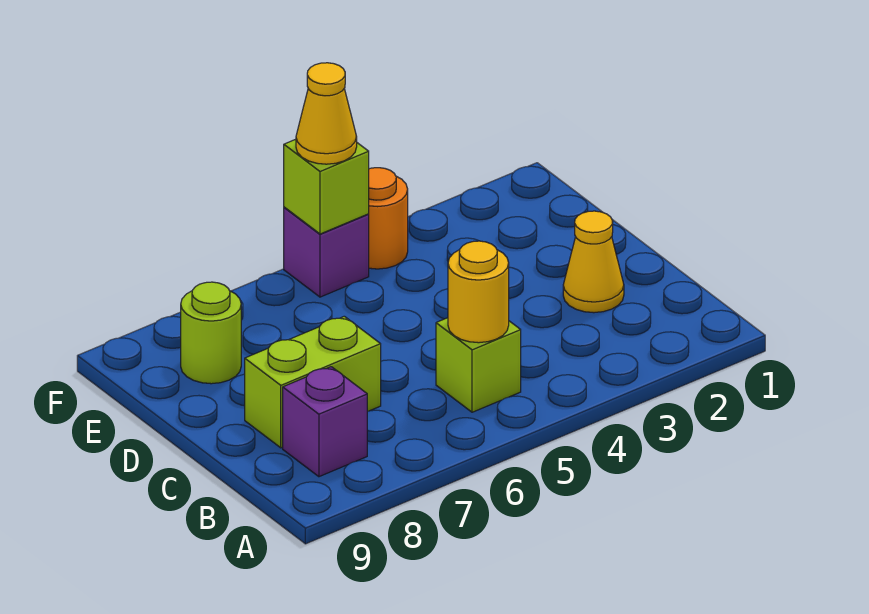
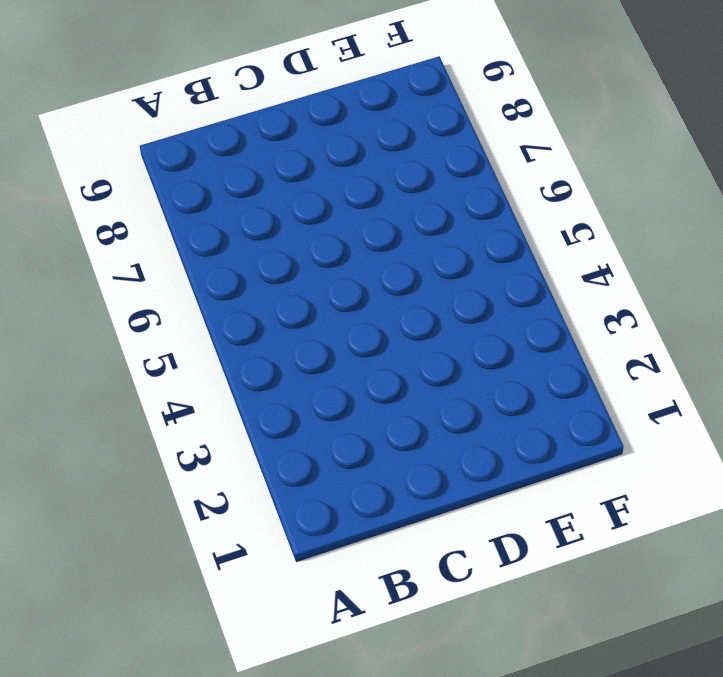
none -> lime brick B5 level 1
none -> purple brick B8 level 1

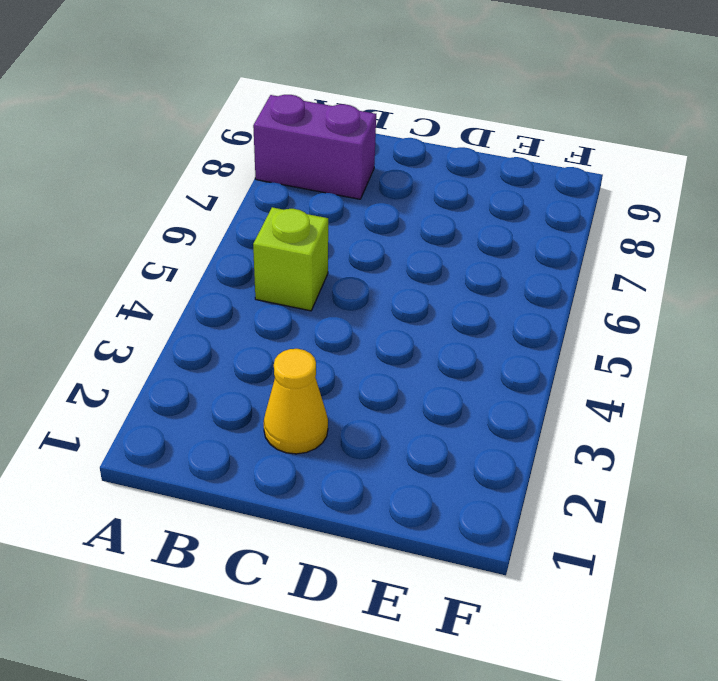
purple brick A8:B8 level 1 -> purple brick B8 level 1
none -> lime brick C7:C8 level 1
none -> lime round brick E8 level 1

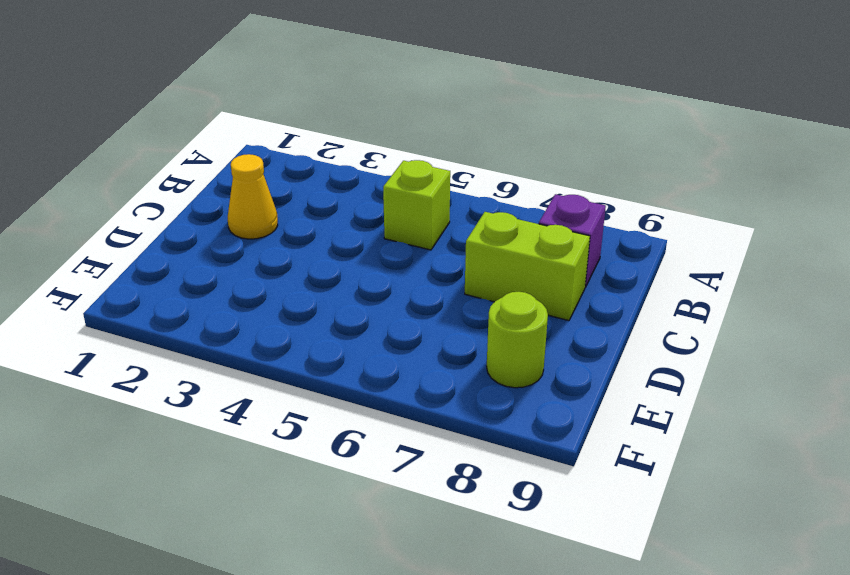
none -> orange round brick F4 level 1
none -> purple brick F5 level 1

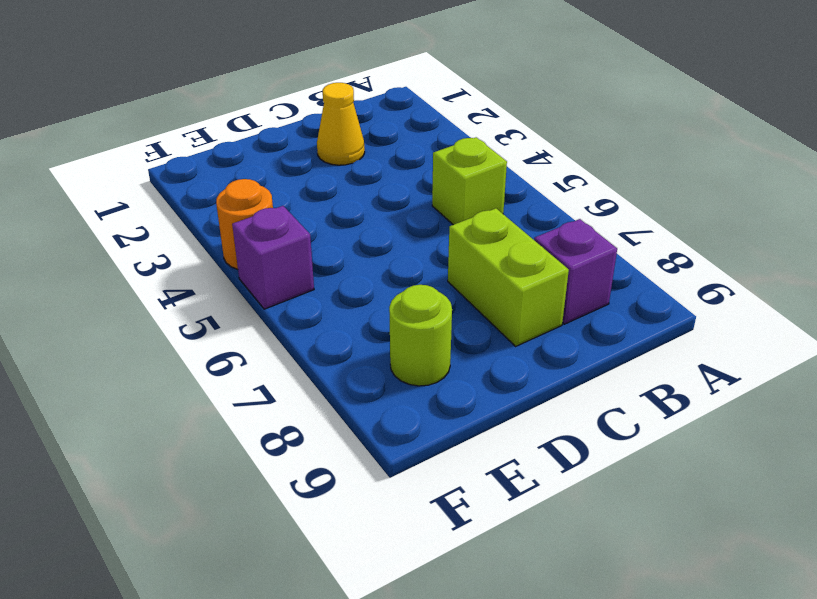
none -> yellow round brick B5 level 2
none -> lime brick F5 level 2

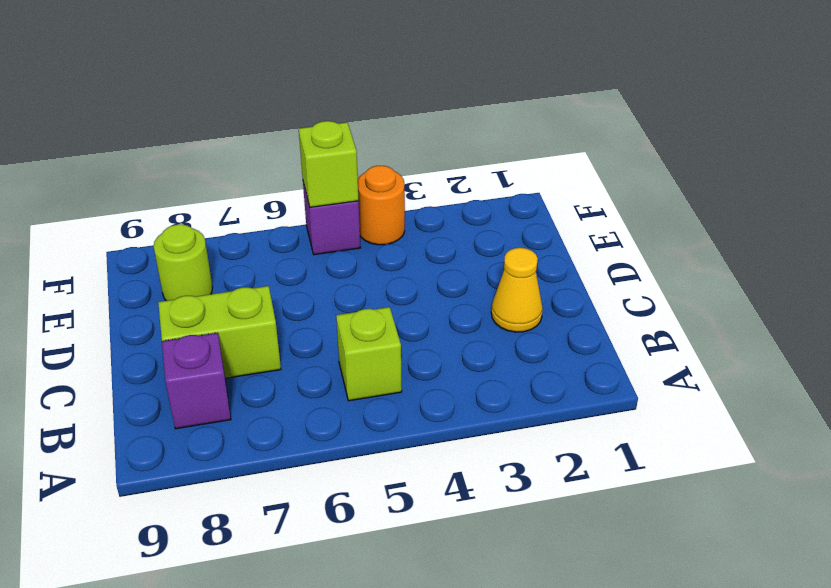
none -> yellow round brick B5 level 2
none -> yellow cone F5 level 3

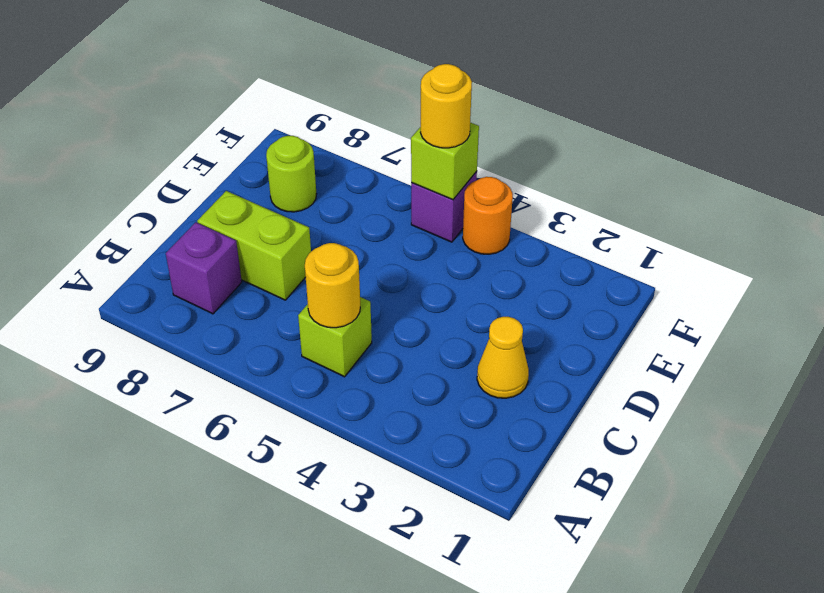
yellow round brick F5 level 3 -> yellow cone F5 level 3

